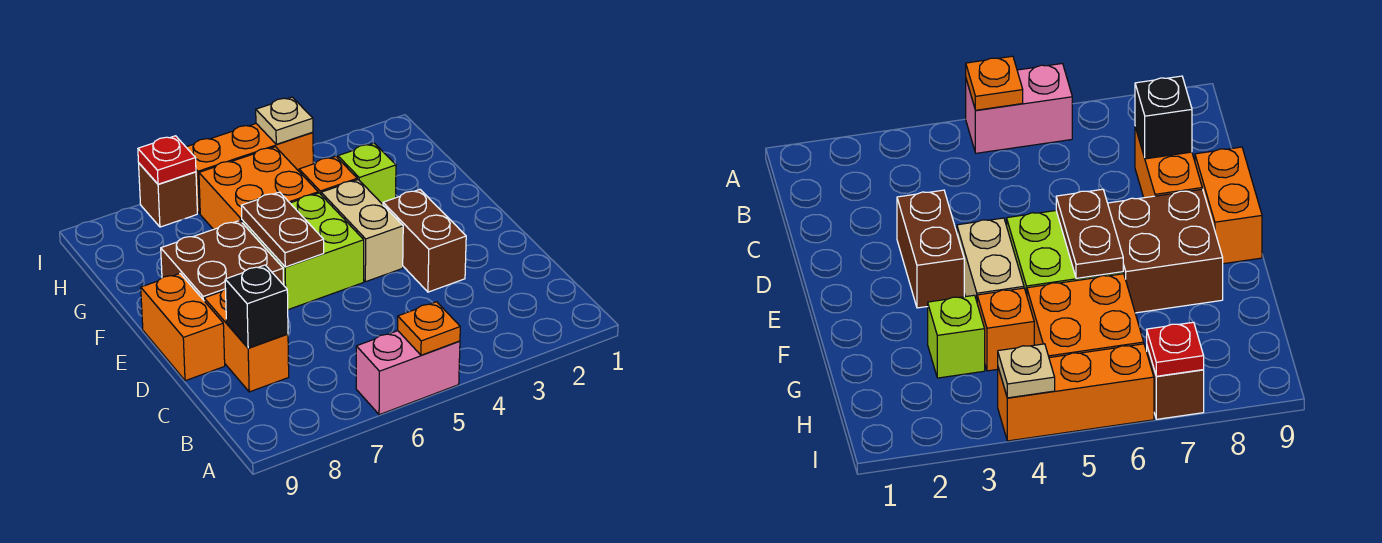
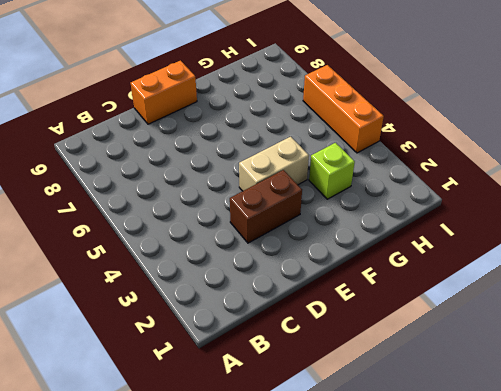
none -> pink brick A5:A6 level 1
none -> orange brick C8:D8 level 1
none -> lime brick E5:F6 level 1

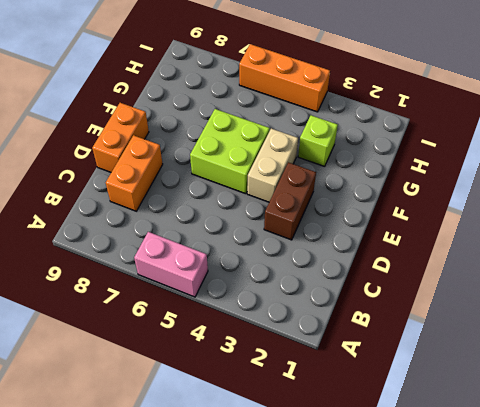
none -> brown brick E7:F8 level 1
none -> orange brick G4 level 1
none -> orange brick G5:H6 level 1

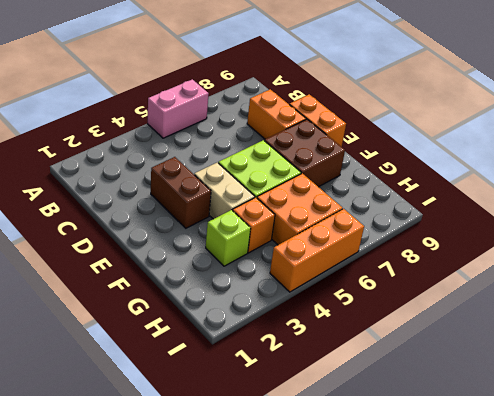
none -> brown brick I7 level 1
none -> orange plate A5 level 2
none -> black brick C8 level 2

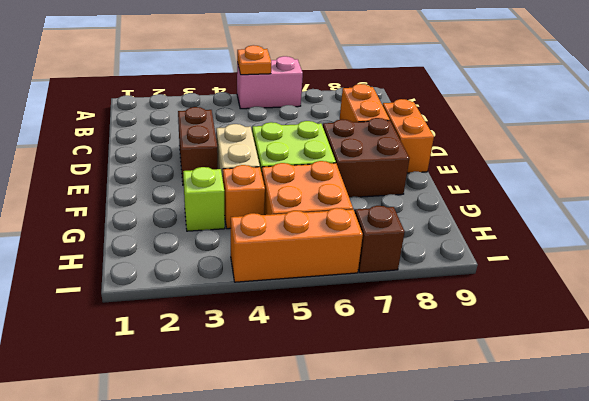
none -> black brick C8 level 2
none -> brown plate E6:F6 level 2
none -> tan plate I4 level 2

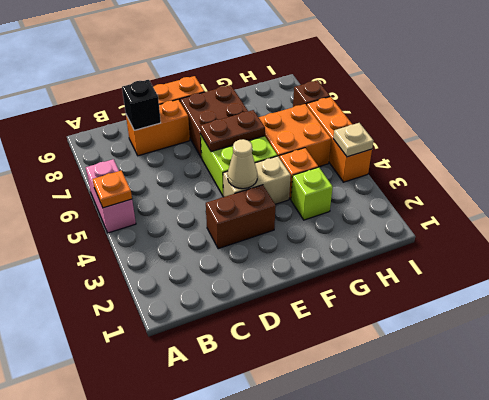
tan cone E4 level 2 -> none
none -> red plate I7 level 2

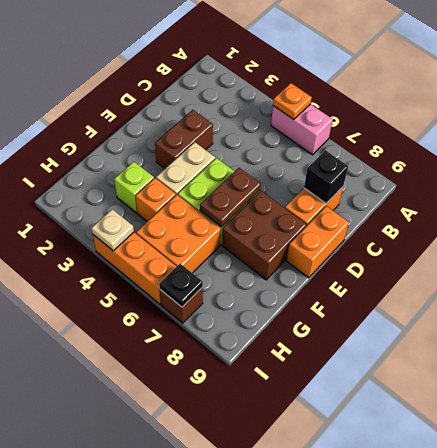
black plate I7 level 2 -> red plate I7 level 2

